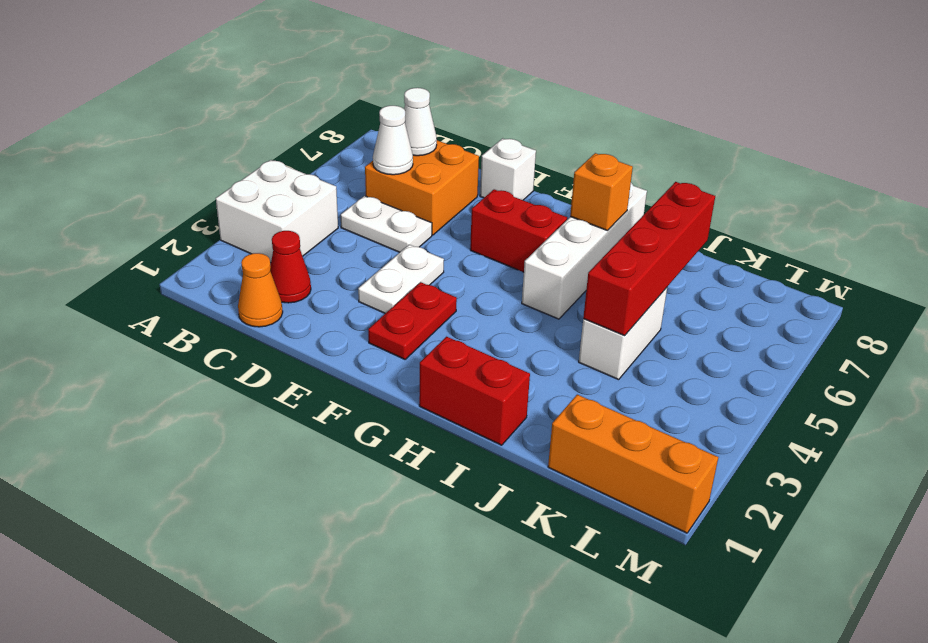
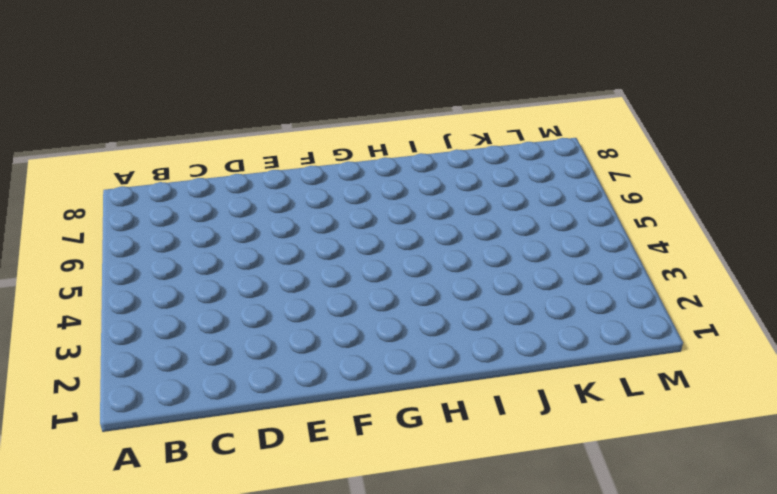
none -> white brick A3:B4 level 1
none -> orange cone C1 level 1
none -> red cone C2 level 1

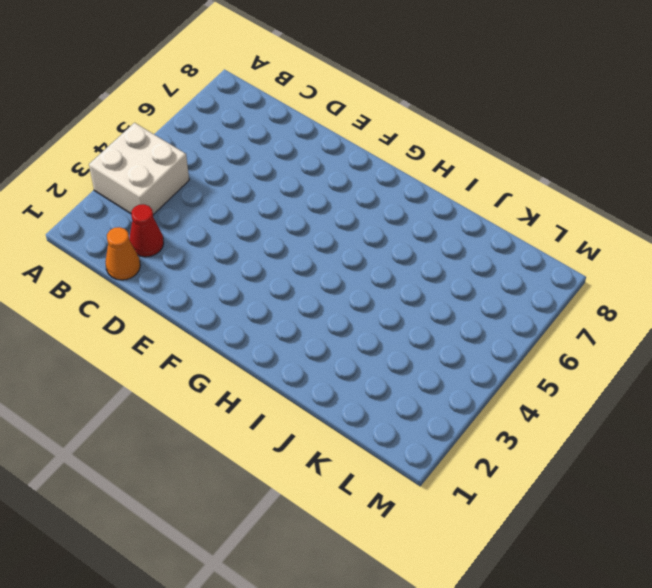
none -> white plate C5:D5 level 1
none -> orange brick C6:D7 level 1
none -> white plate E3:E4 level 1

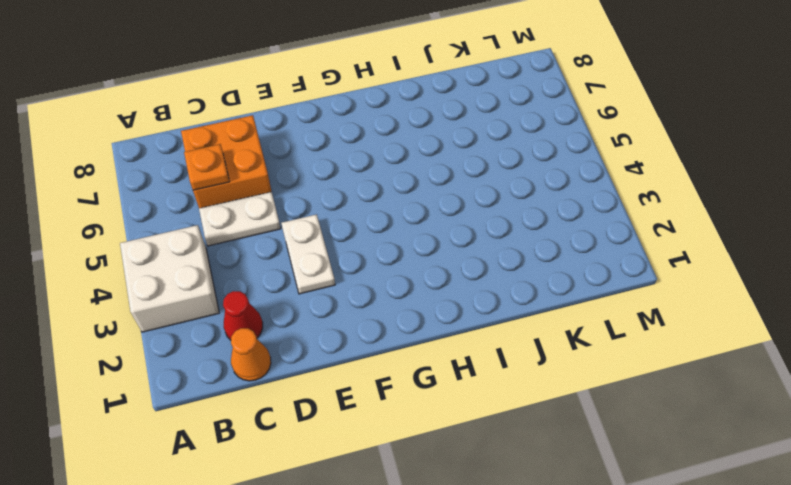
orange plate C6 level 2 -> white cone C6 level 2
none -> white brick E8 level 1
none -> red plate F2:F3 level 1
none -> red brick F6:G6 level 1

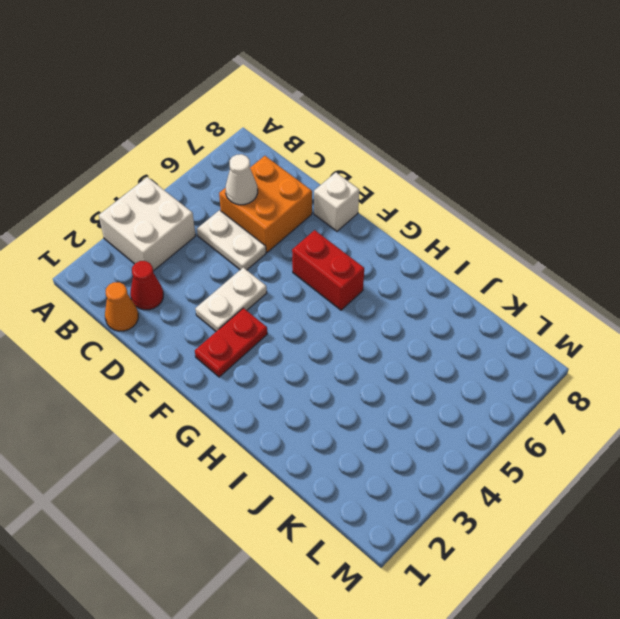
none -> red brick H1:I1 level 1
none -> white brick H5:H8 level 1
none -> white brick J4:J5 level 1

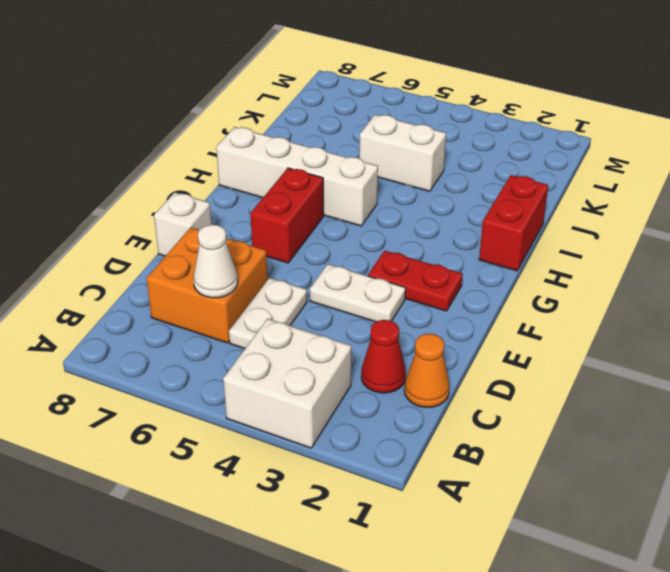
none -> orange brick K1:M1 level 1
none -> white cone C7 level 2
none -> orange brick H7 level 2

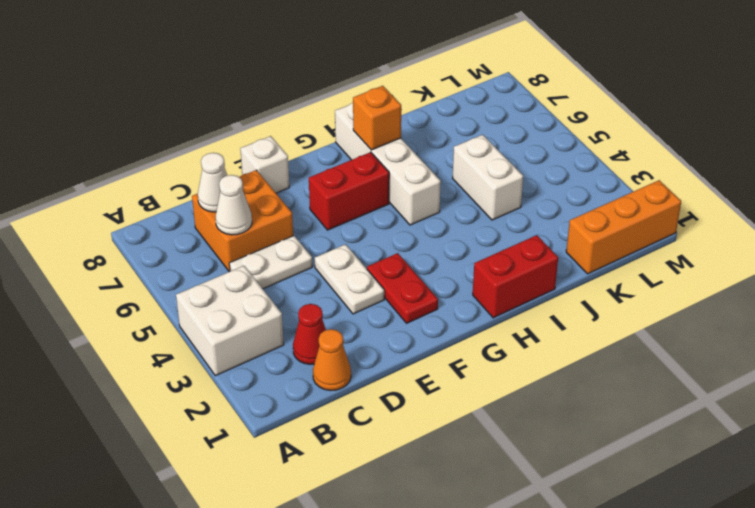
none -> red brick J4:J7 level 2

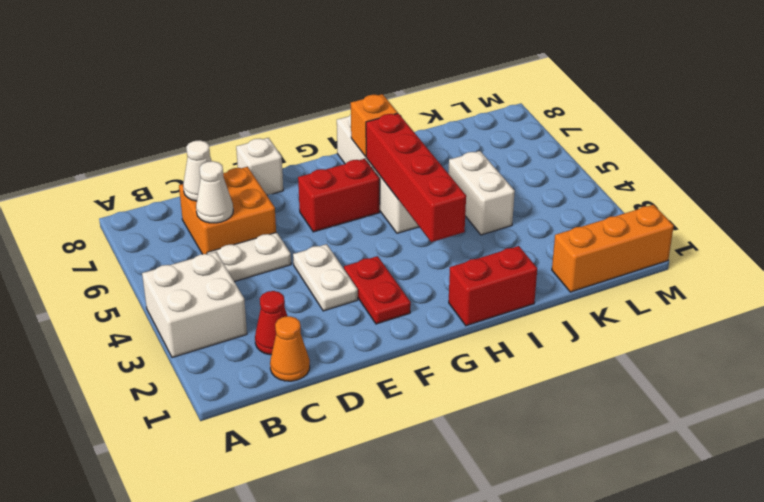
red brick H3:H6 level 2 -> red brick J4:J7 level 2

